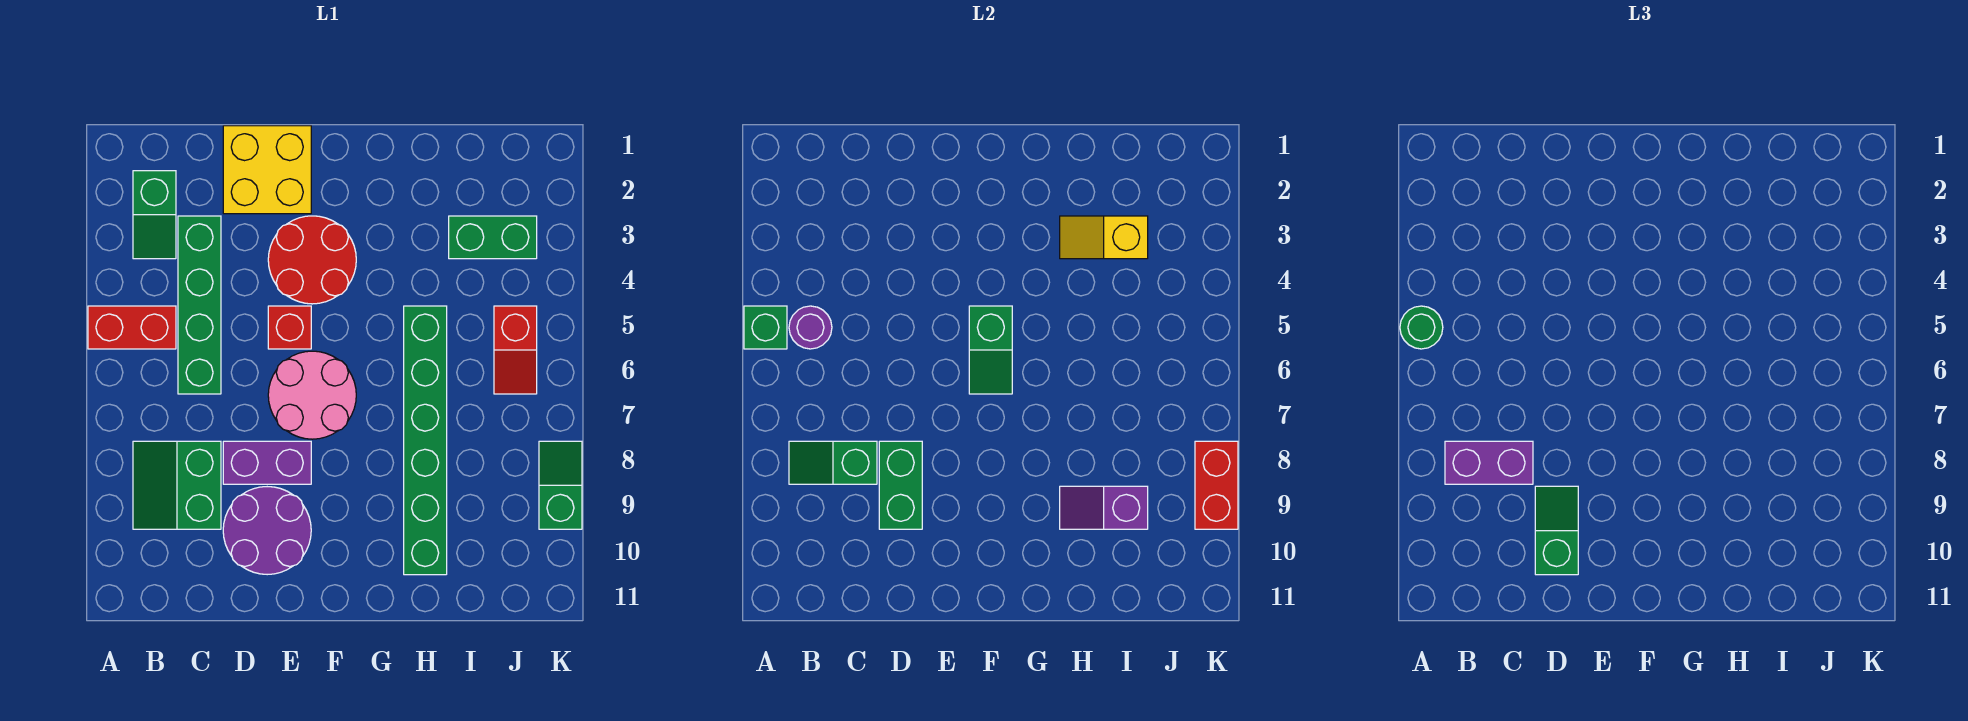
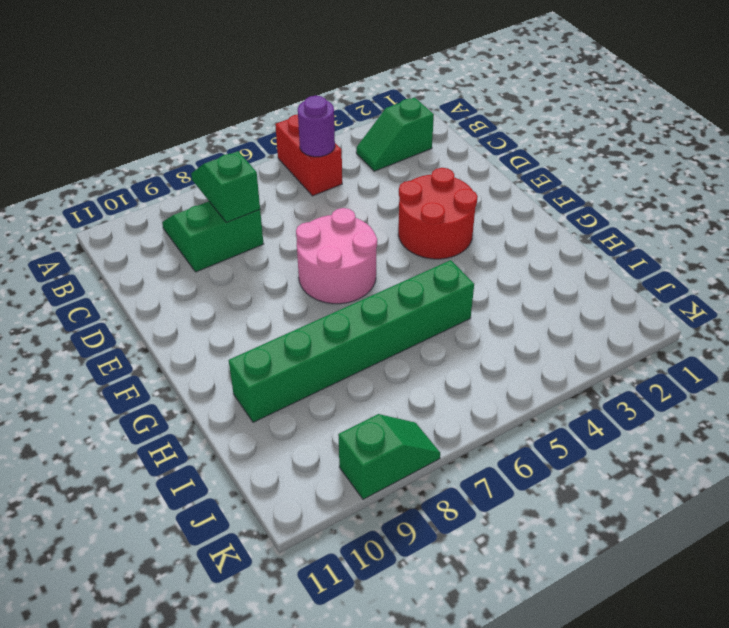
none -> green brick C3:C6 level 1
none -> yellow brick D1:E2 level 1
none -> purple brick D8:E8 level 1

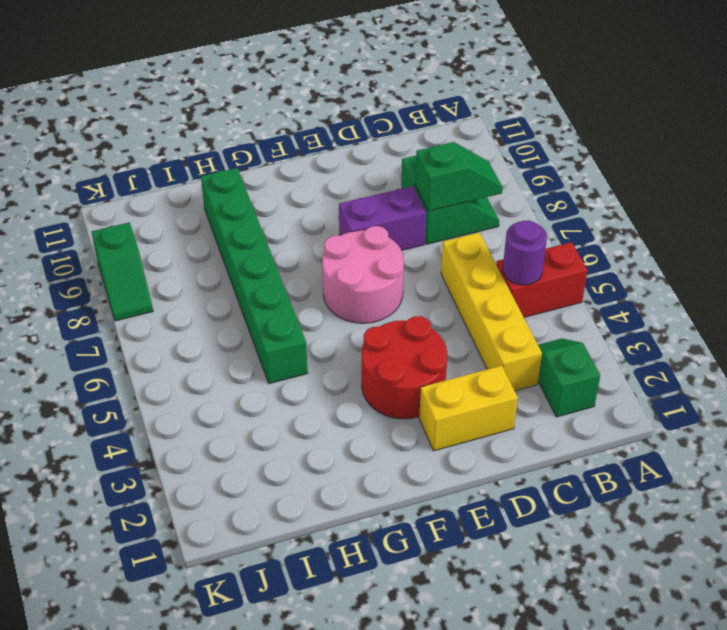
yellow brick C3:C6 level 1 -> green brick C3:C6 level 1
yellow brick D2:E2 level 1 -> yellow brick D1:E2 level 1
none -> purple round brick D9:E10 level 1
none -> red brick E5 level 1
none -> green brick I3:J3 level 1

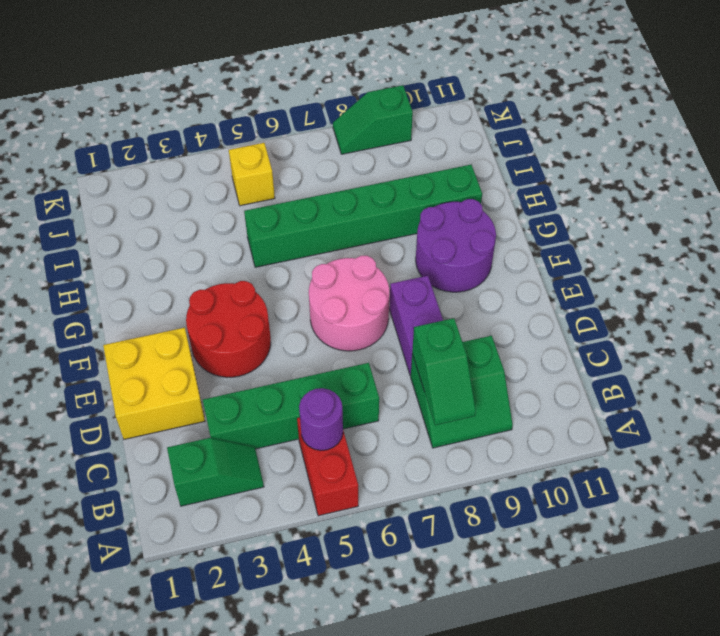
purple round brick F9:G10 level 1 -> purple round brick D9:E10 level 1
yellow brick J5 level 1 -> red slope J5:J6 level 1 top 5
none -> red brick E5 level 1
none -> green brick I3:J3 level 1
none -> green brick A5 level 2

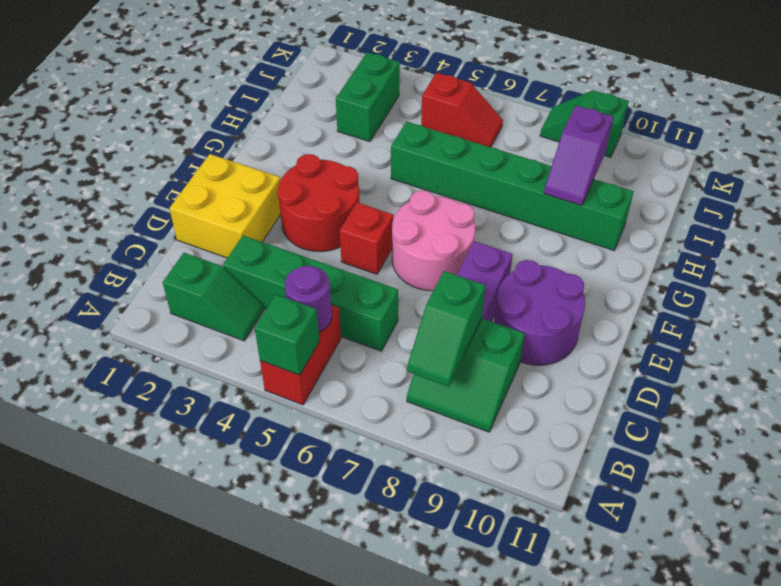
none -> green brick D8:D9 level 2
none -> green slope F5:F6 level 2 top 5
none -> yellow slope H3:I3 level 2 top I

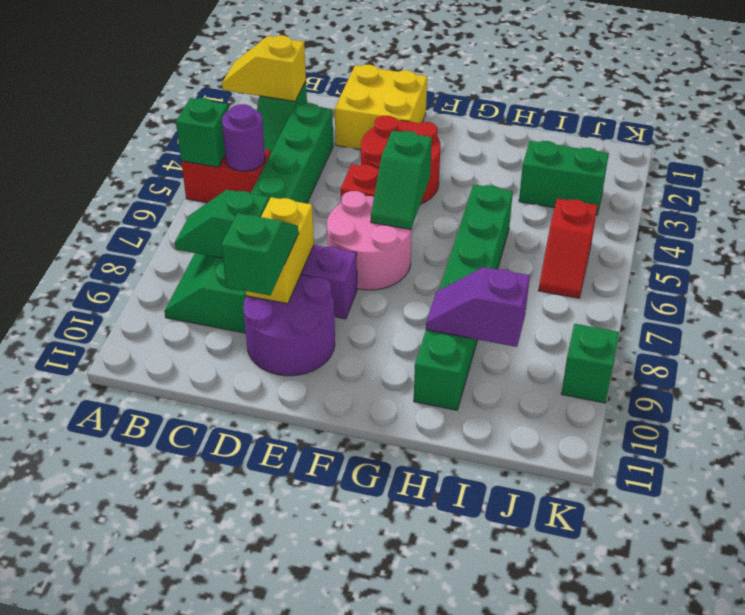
yellow slope A2:B2 level 2 top B -> yellow slope H3:I3 level 2 top I
yellow brick D8:D9 level 2 -> green brick D8:D9 level 2
none -> red brick K8:K9 level 2
none -> green round brick A5 level 3
none -> purple brick B8:C8 level 3

